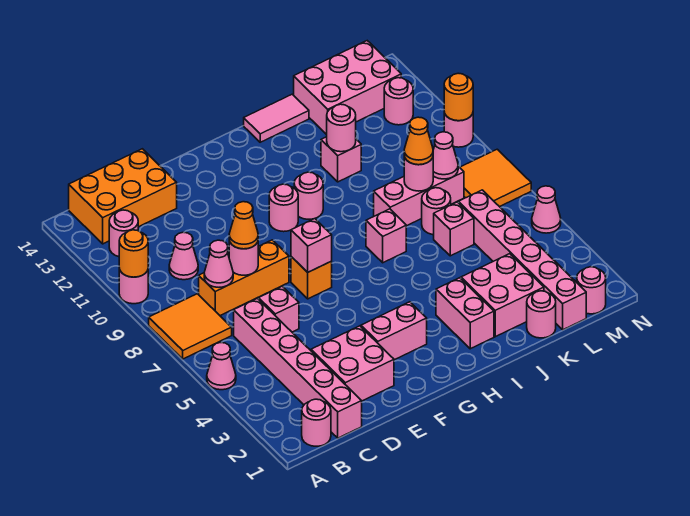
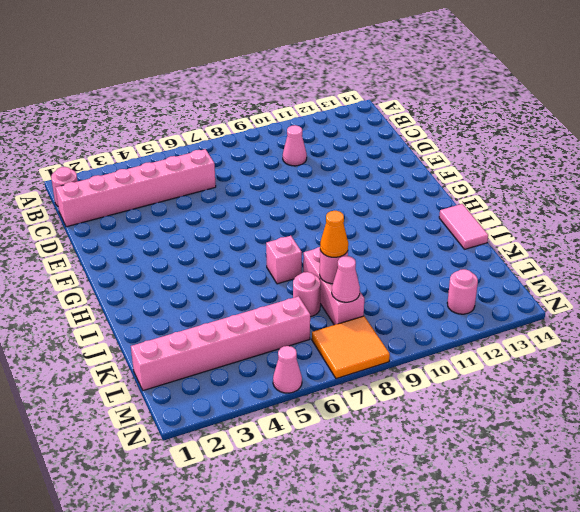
none -> pink cone A5 level 1
none -> orange tile A7:B8 level 1
none -> pink round brick A10 level 1
none -> pink round brick B12 level 1

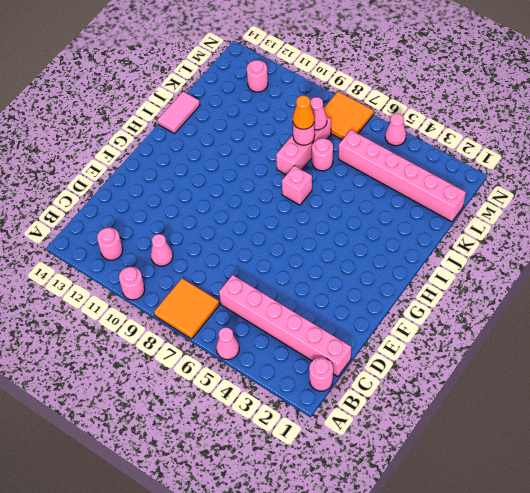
none -> orange brick B13:D14 level 1
none -> orange brick C8:E8 level 1
none -> pink brick D2:E3 level 1
none -> pink brick D6 level 1

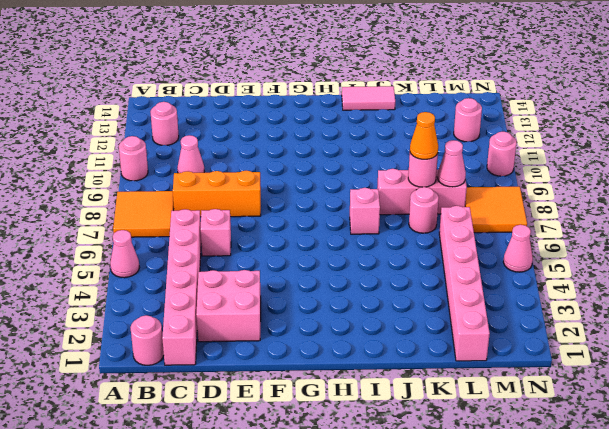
none -> orange brick B13:D14 level 1
none -> pink brick F3:G3 level 1
none -> orange brick F7 level 1
none -> pink round brick G10 level 1

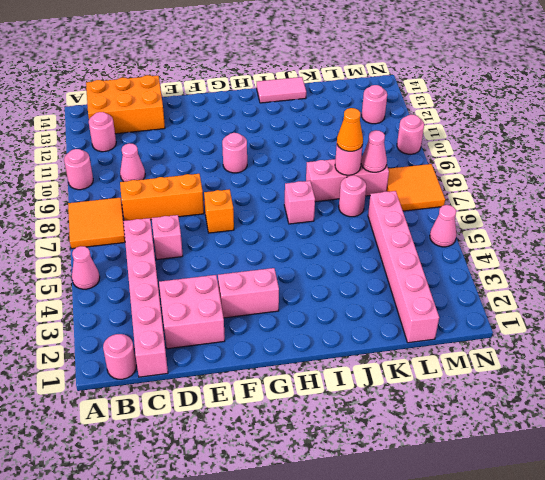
none -> pink round brick H10 level 1
none -> pink brick I2:I3 level 1
none -> pink brick J2:K3 level 1
none -> pink brick J11 level 1

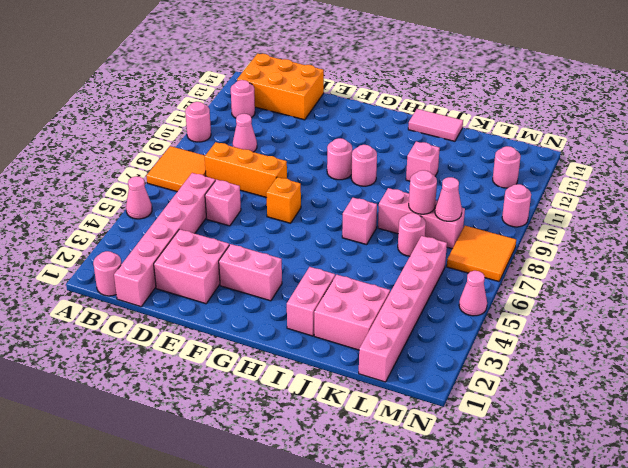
none -> pink round brick K1 level 1
none -> pink brick K6 level 1
none -> pink brick K13:M14 level 1
none -> pink round brick M1 level 1

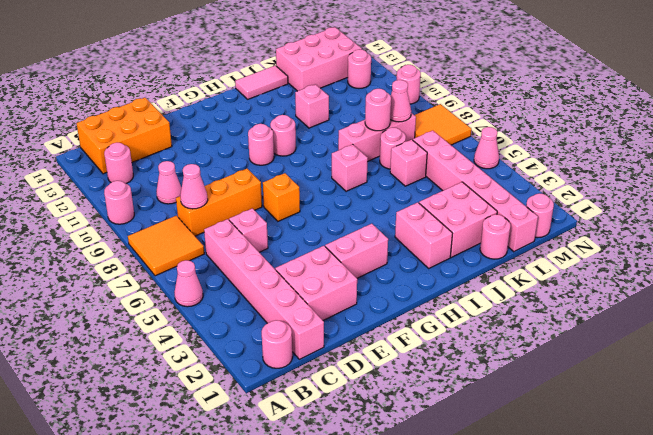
none -> orange round brick A10 level 2
none -> pink round brick D8 level 2
none -> pink brick F7 level 2
none -> pink round brick J11 level 2

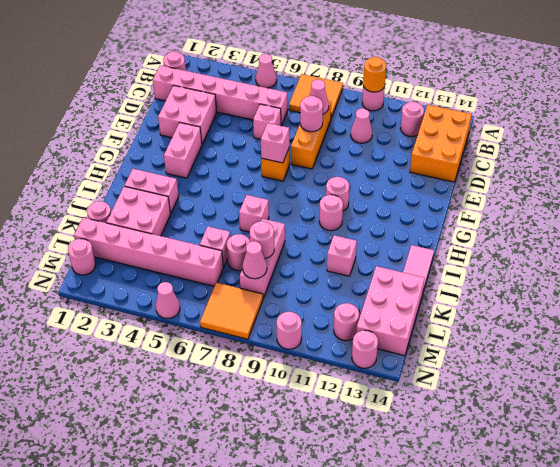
pink round brick N13 level 1 -> pink round brick J11 level 2
none -> orange round brick N10 level 2
none -> orange cone D8 level 3
none -> orange cone K8 level 3

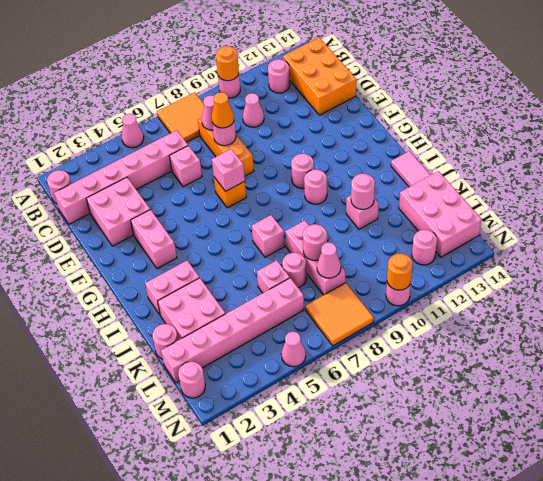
none -> orange cone K8 level 3

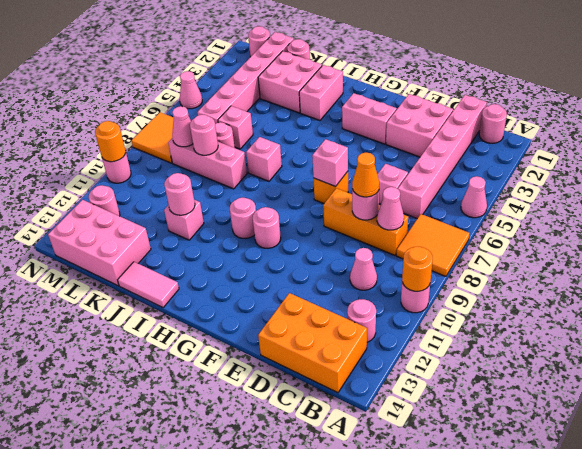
none -> orange cone K8 level 3

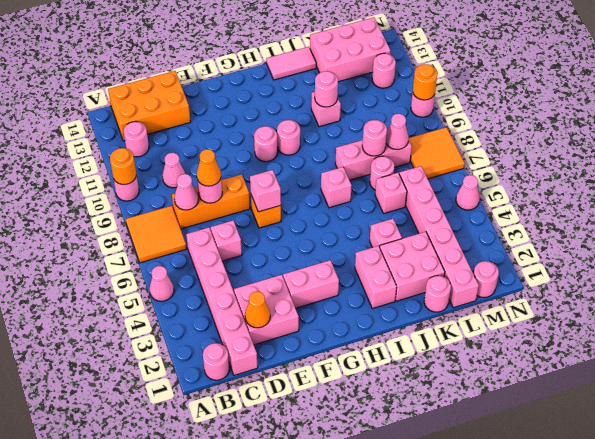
orange cone D2 level 2 -> orange cone K8 level 3
pink brick J4 level 1 -> none

